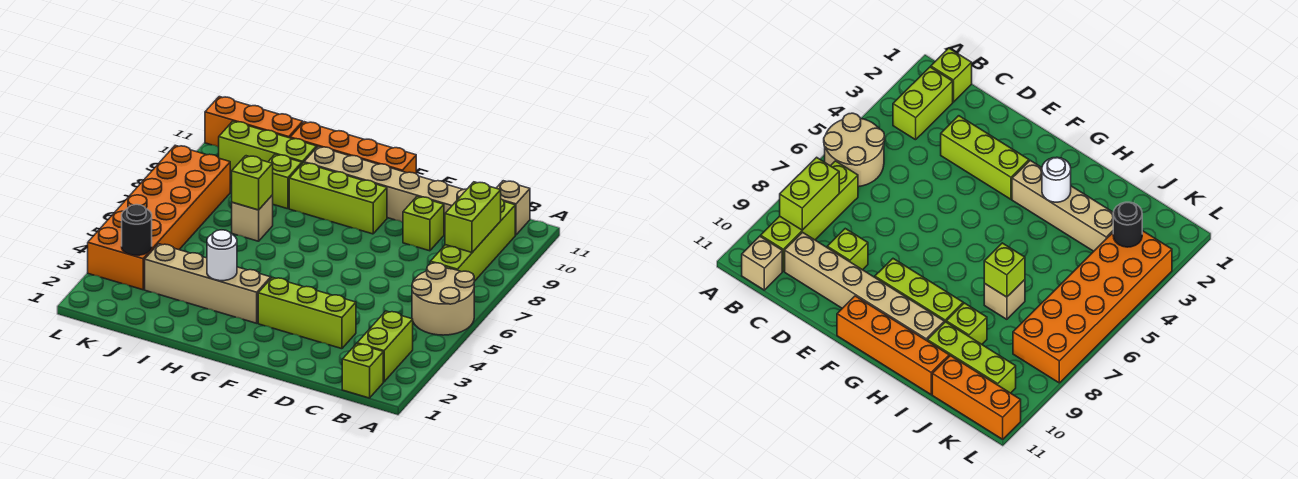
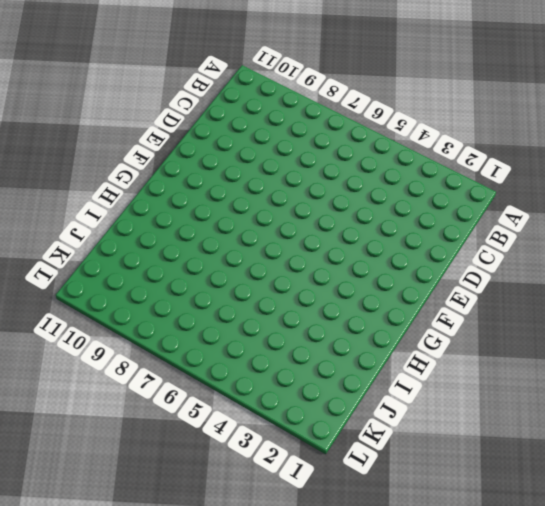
none -> tan round brick A5:B6 level 1
none -> lime brick B1 level 1
none -> lime brick B2:B3 level 1

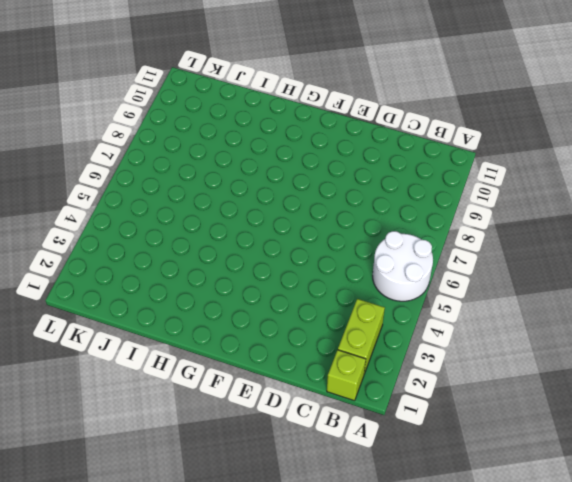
white round brick A5:B6 level 1 -> tan round brick A5:B6 level 1
none -> lime brick B7:B10 level 1
none -> tan brick B11 level 1
none -> tan brick C10:H10 level 1

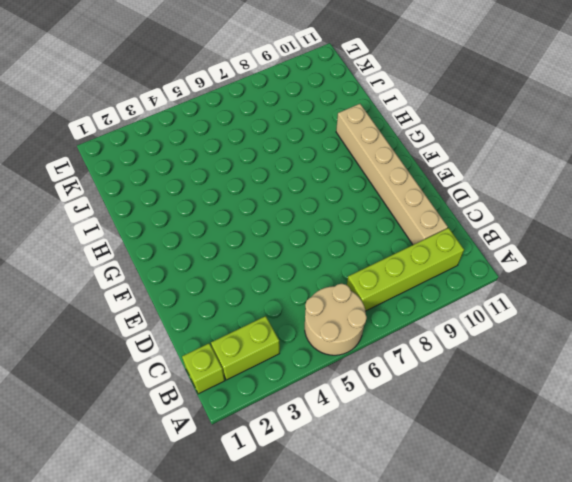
none -> tan brick B11 level 1
none -> lime brick D3:F3 level 1
none -> lime brick D9 level 1

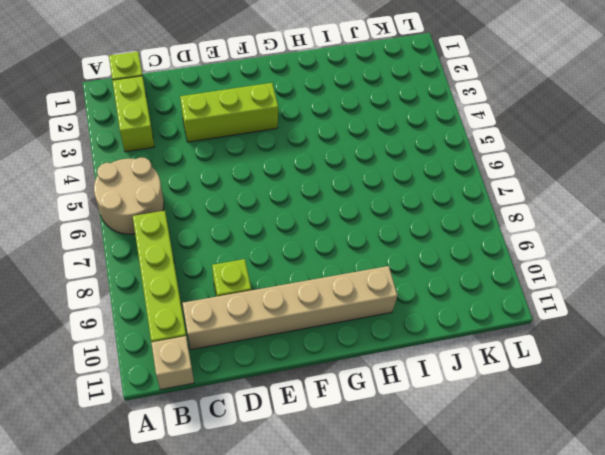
none -> lime brick F9:H9 level 1
none -> orange brick F11:I11 level 1
none -> tan brick G3:J3 level 1

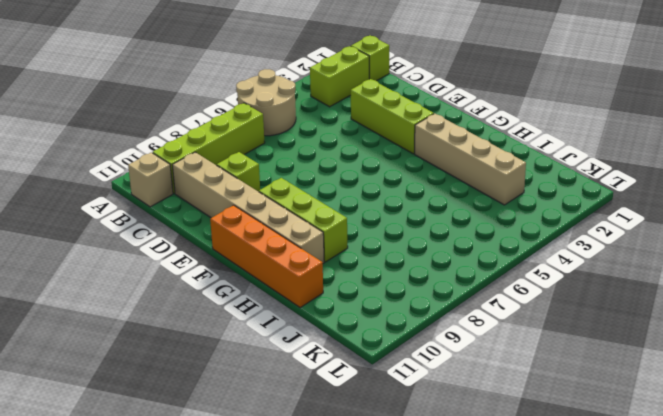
none -> tan brick I7 level 1
none -> lime brick I9 level 1
none -> lime brick I10:K10 level 1

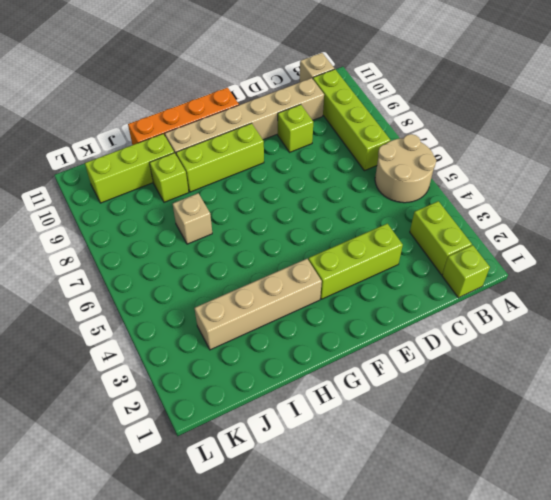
none -> orange brick J11:L11 level 1
none -> orange brick K3:L8 level 1
none -> lime brick B8:B9 level 2

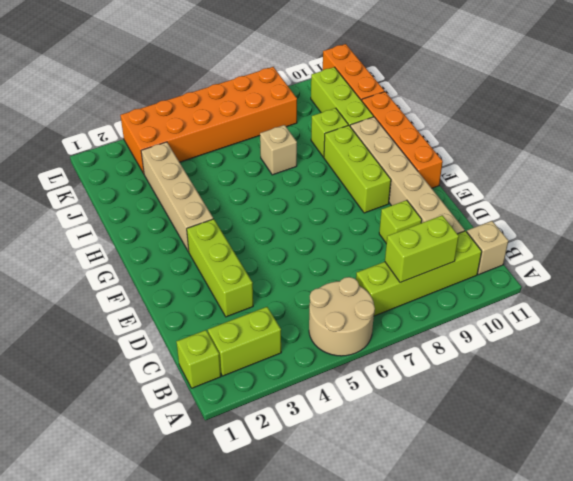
none -> white round brick H3 level 2
none -> lime brick I7 level 2
none -> black round brick K3 level 2

